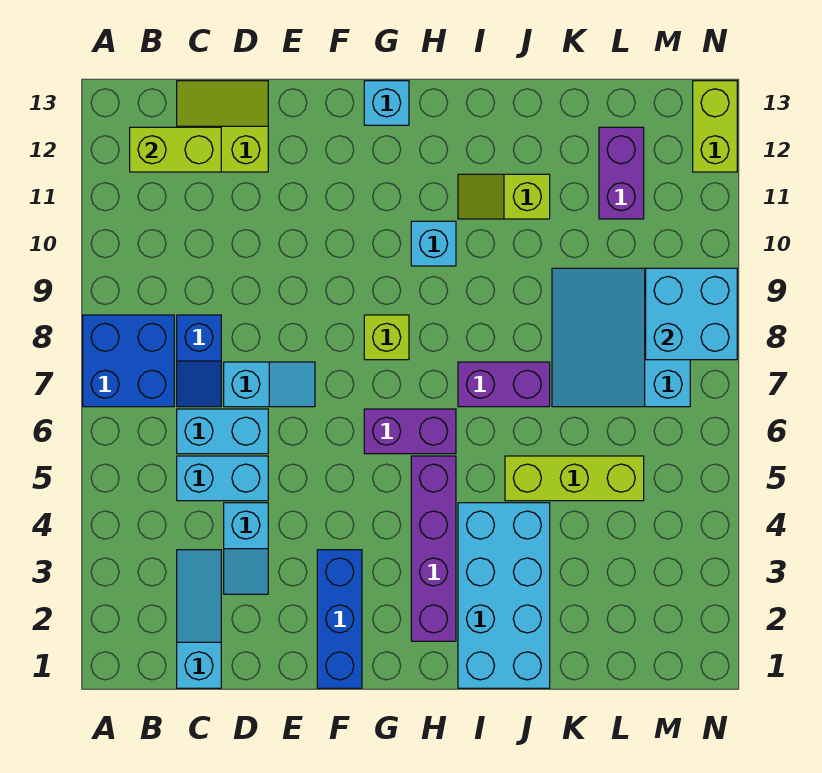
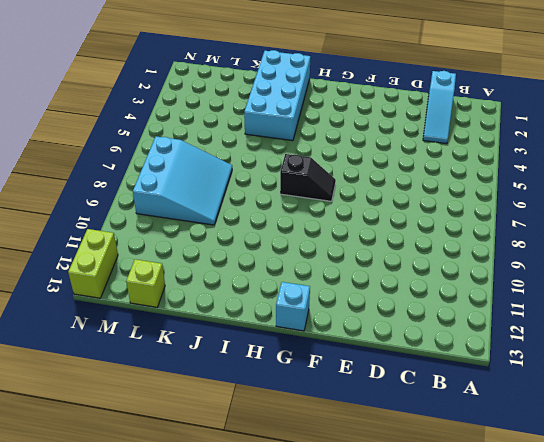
black slope G7:H7 level 1 top H -> none
lime brick L13 level 1 -> lime brick G8 level 1
none -> blue brick A7:B8 level 1
none -> cyan brick C5:D5 level 1
none -> cyan brick C6:D6 level 1

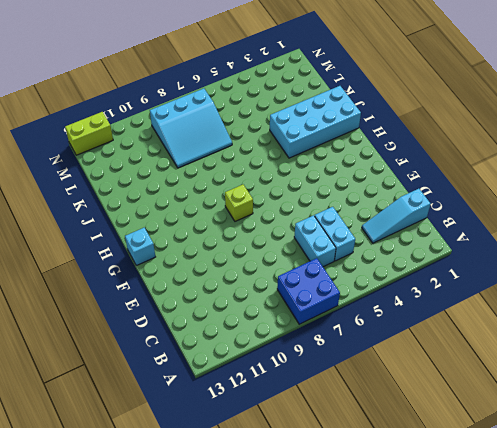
none -> blue slope C7:C8 level 1 top 8
none -> lime slope C12:D13 level 1 top 12
none -> cyan slope D3:D4 level 1 top 4

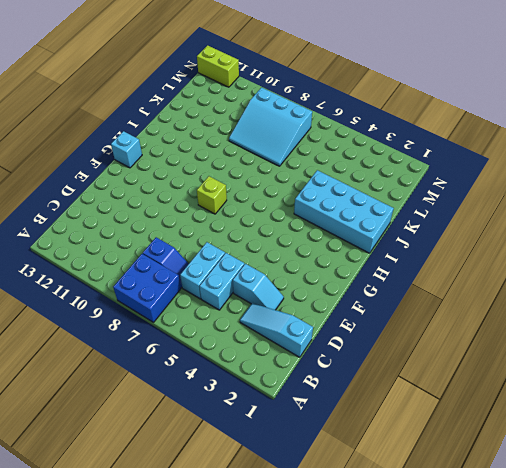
none -> lime slope C12:D13 level 1 top 12
none -> cyan slope D7:E7 level 1 top D
none -> blue brick F1:F3 level 1

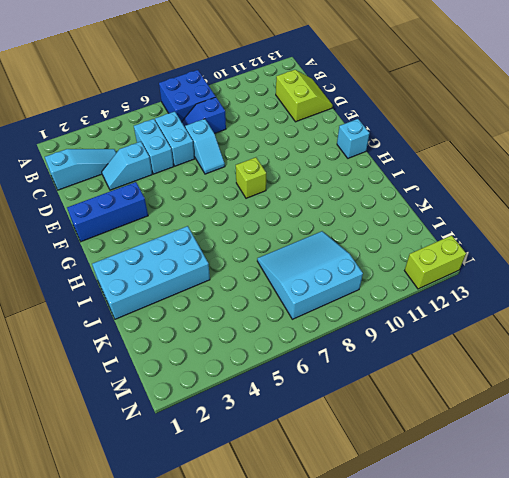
none -> purple brick G6:H6 level 1
none -> purple brick H2:H5 level 1
none -> cyan brick H10 level 1

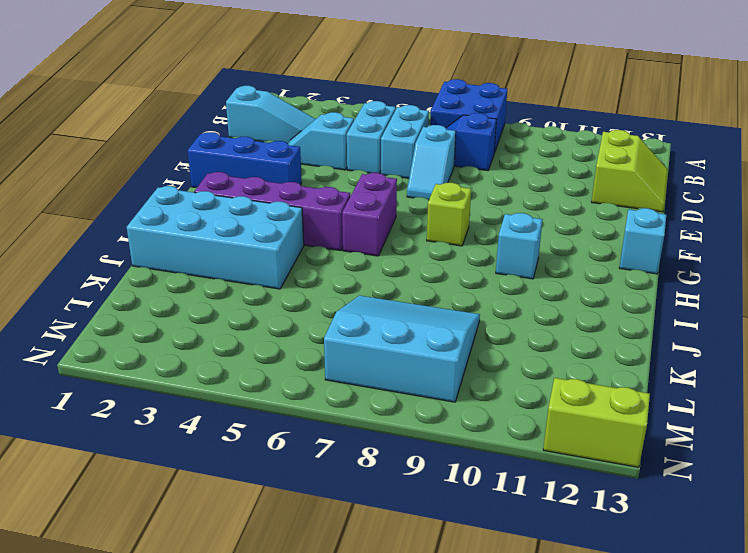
none -> purple brick I7:J7 level 1
none -> lime slope I11:J11 level 1 top J
none -> lime brick J5:L5 level 1

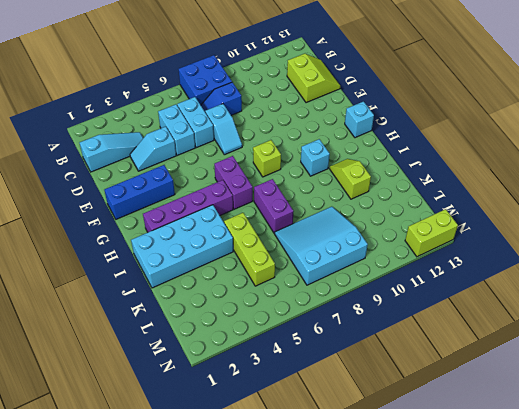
none -> purple brick L11:L12 level 1
none -> lime brick B12:C12 level 2
none -> cyan brick M8:N9 level 2

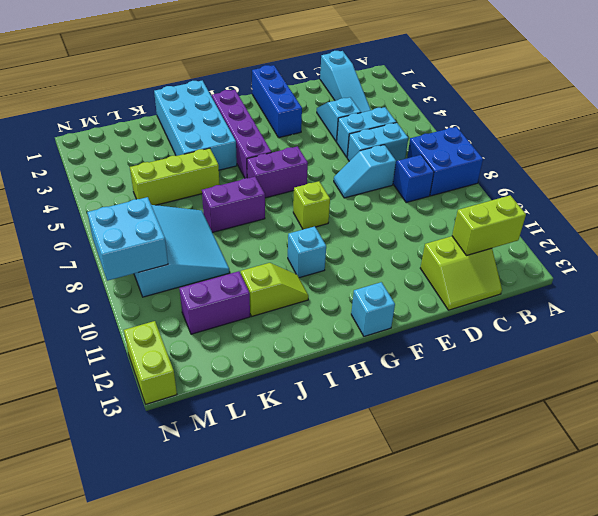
purple brick K11:L11 level 1 -> purple brick L11:L12 level 1

